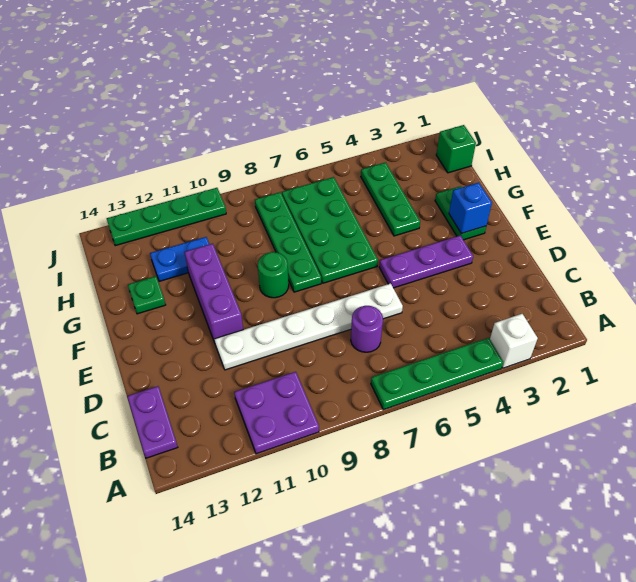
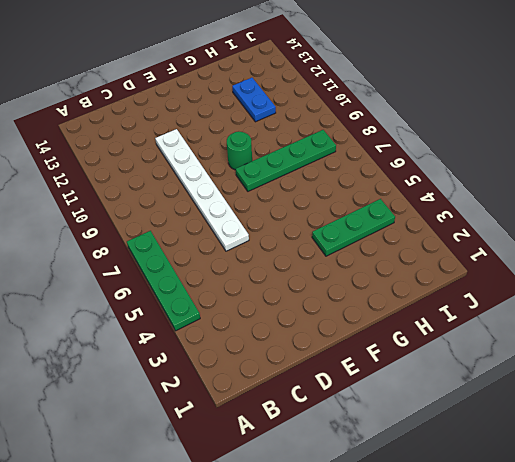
none -> white brick A3 level 1
none -> purple plate A10:B11 level 1
none -> purple plate B14:C14 level 1

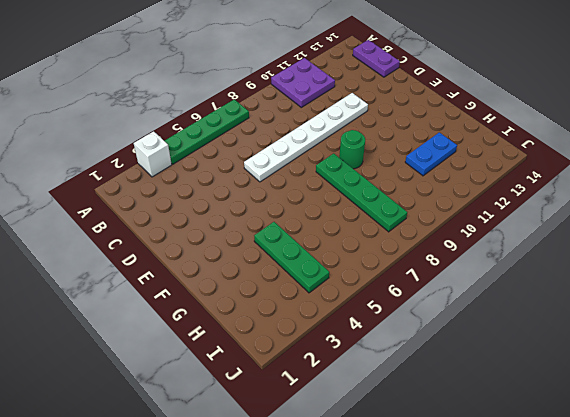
none -> purple round brick C7 level 1
none -> purple plate E3:E5 level 1
none -> purple brick E11:G11 level 1

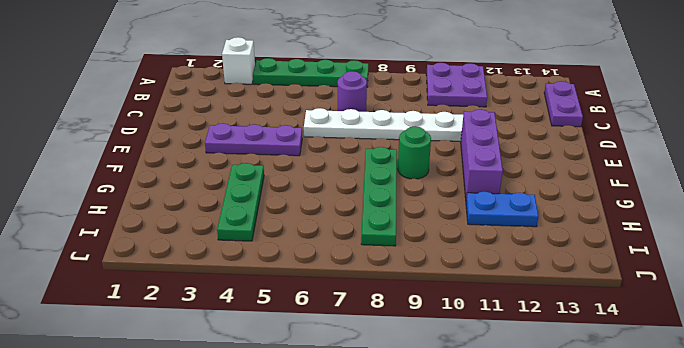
none -> green plate F2:G2 level 1
none -> green plate F6:I7 level 1
none -> green plate G13 level 1

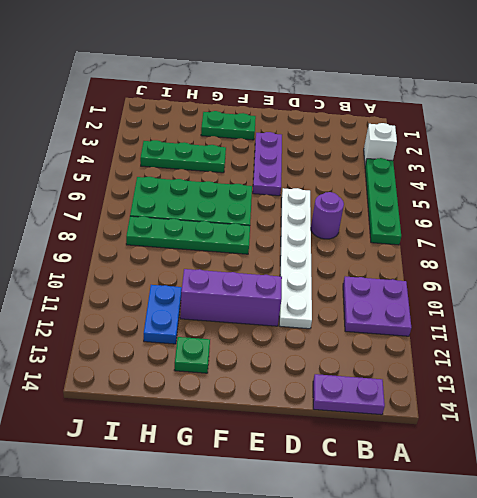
none -> green round brick F9 level 1
none -> green brick I1 level 1
none -> green plate J10:J13 level 1

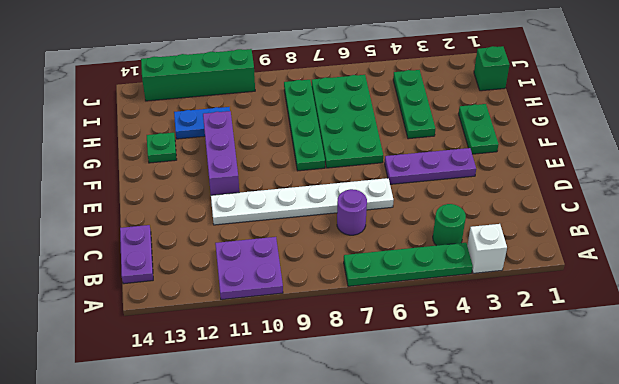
green round brick B4 level 1 -> green round brick F9 level 1
green brick J10:J13 level 1 -> green plate J10:J13 level 1
none -> blue brick F2 level 2

